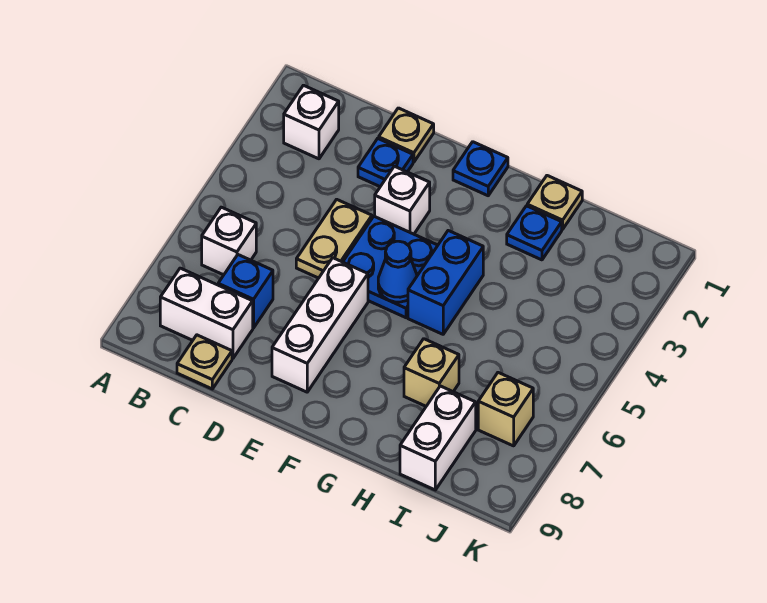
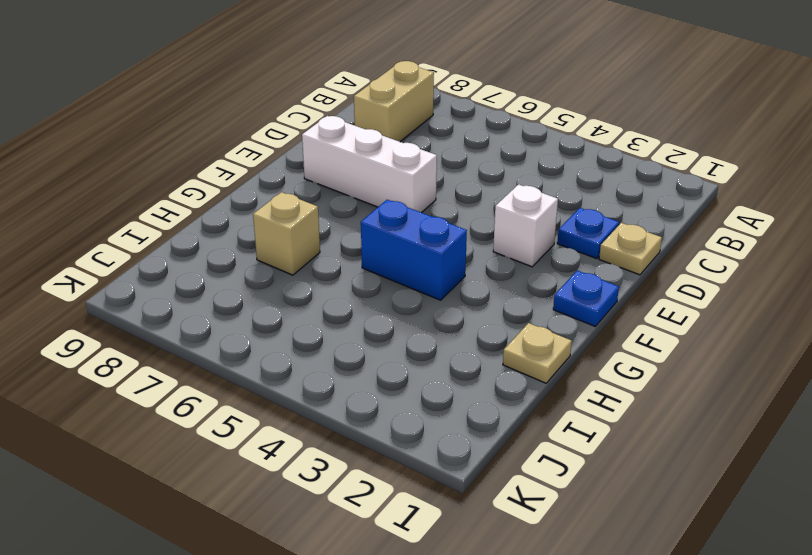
tan brick B8:C8 level 1 -> white brick B8:C8 level 1
none -> white brick B2 level 1
none -> white brick B6 level 1
none -> blue brick C7 level 1

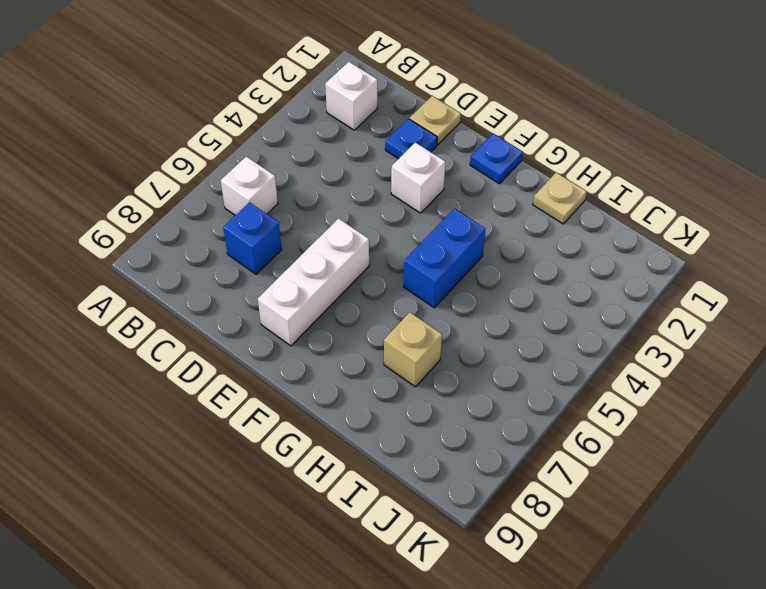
none -> white brick B8:C8 level 1
none -> tan plate C9 level 1
none -> tan plate D4:D5 level 1

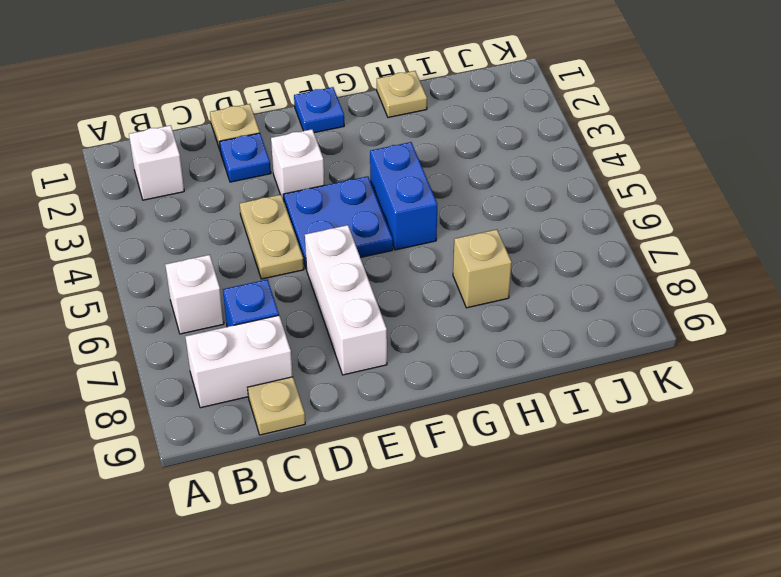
none -> blue plate H2 level 1
none -> white brick I8:I9 level 1
none -> tan brick J7 level 1

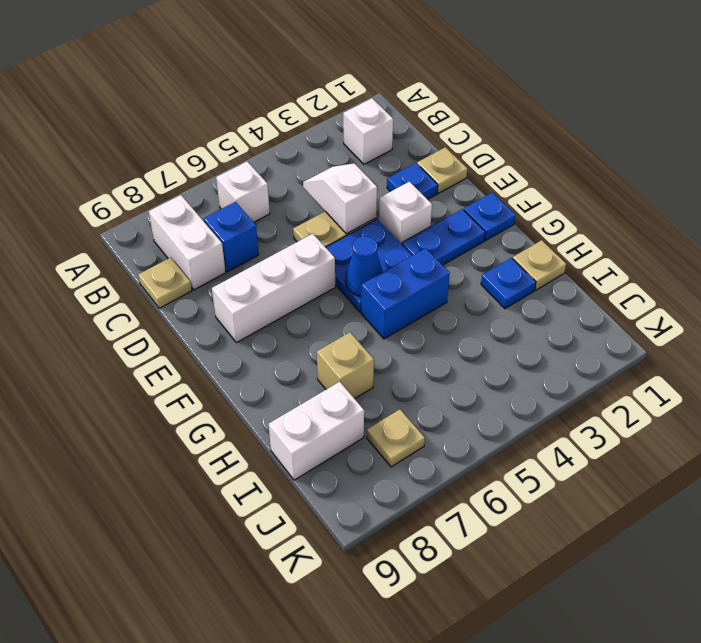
white slope C4:D4 level 2 top D -> none
blue plate F2:F3 level 1 -> none
tan plate J7 level 1 -> tan brick J7 level 1

